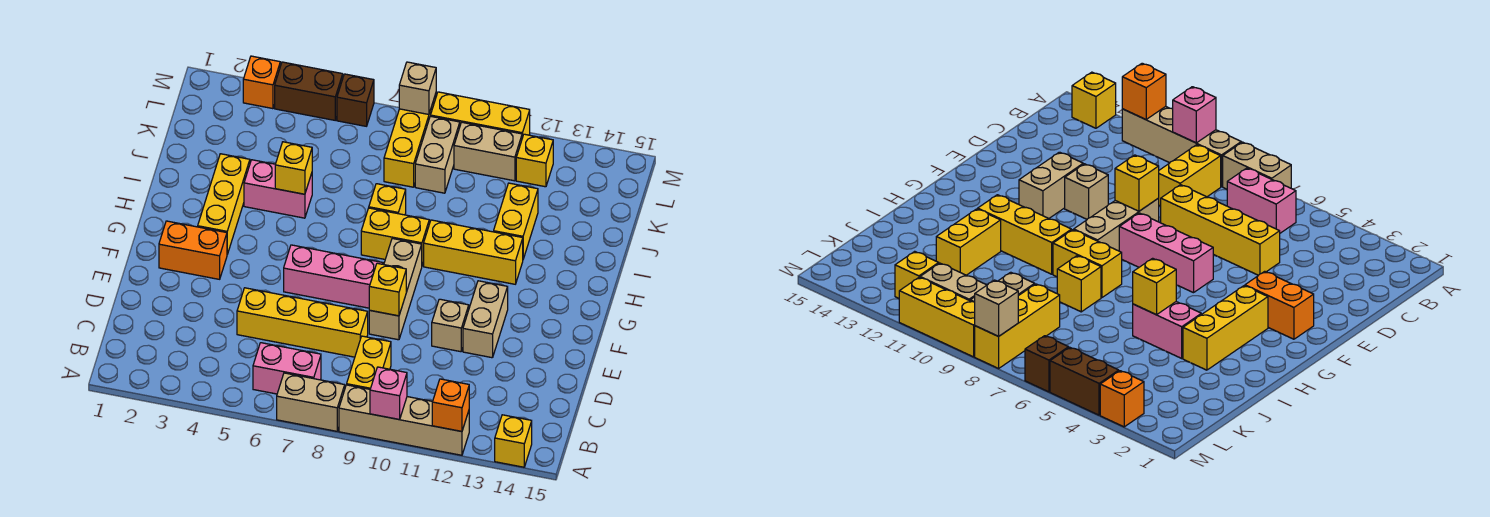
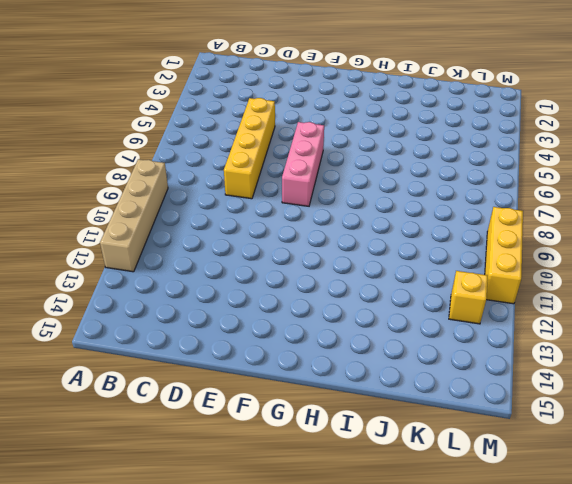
none -> tan brick A7:A8 level 1
none -> yellow brick A14 level 1
none -> pink brick B6:B7 level 1
none -> yellow brick B9:C9 level 1

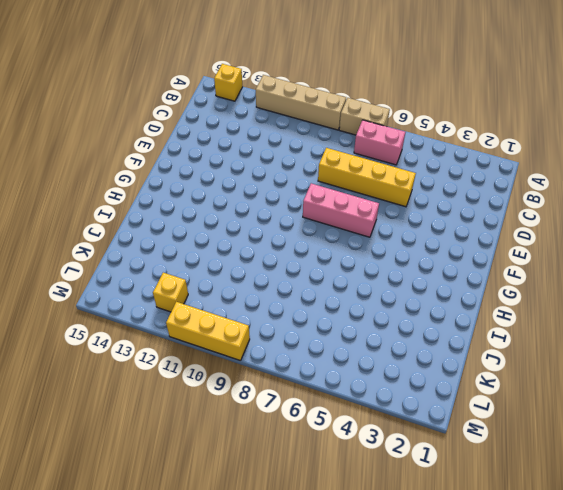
none -> yellow brick B9:C9 level 1
none -> tan brick E9:G9 level 1
none -> tan brick E11 level 1
none -> tan brick E12:F12 level 1

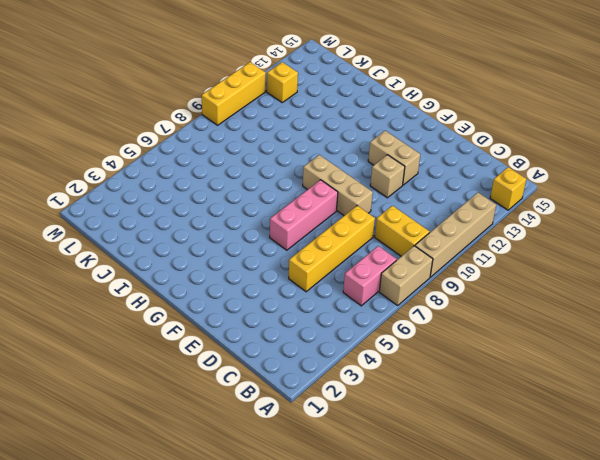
none -> orange brick F2:F3 level 1
none -> yellow brick G3:I3 level 1
none -> yellow brick H8:H9 level 1
none -> yellow brick H10:H12 level 1

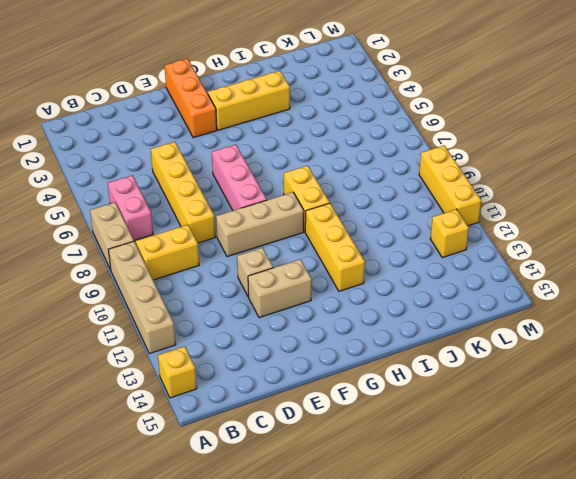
orange brick F1:F3 level 1 -> orange brick F2:F3 level 1
none -> pink brick I4:I5 level 1
none -> yellow brick I8 level 1
none -> yellow brick I12:J12 level 1
none -> yellow brick K8:M8 level 1

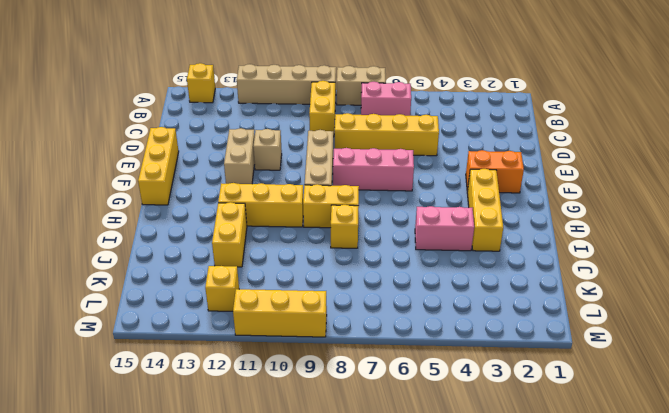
yellow brick E15:G15 level 1 -> yellow brick K8:M8 level 1
none -> tan brick K9:L9 level 1
none -> tan brick L10:L11 level 1
none -> orange brick M3 level 1
none -> brown brick M4:M5 level 1

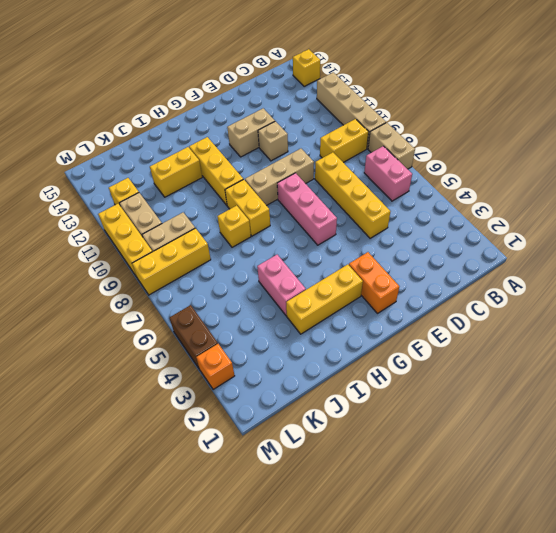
none -> brown brick M6 level 1
none -> pink brick A10 level 2
none -> orange brick A12 level 2
none -> yellow brick E9 level 2

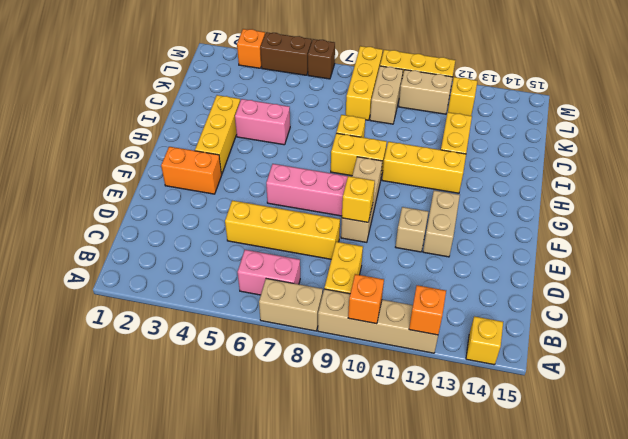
orange brick A10 level 2 -> pink brick A10 level 2
none -> yellow brick I5 level 2
none -> tan brick M8 level 2

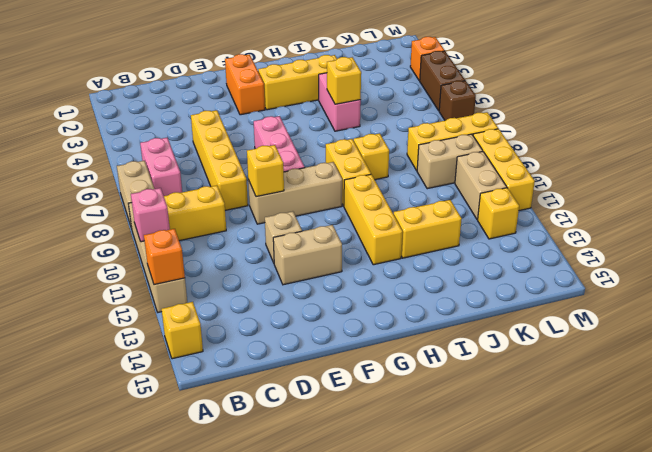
none -> tan brick M8 level 2

